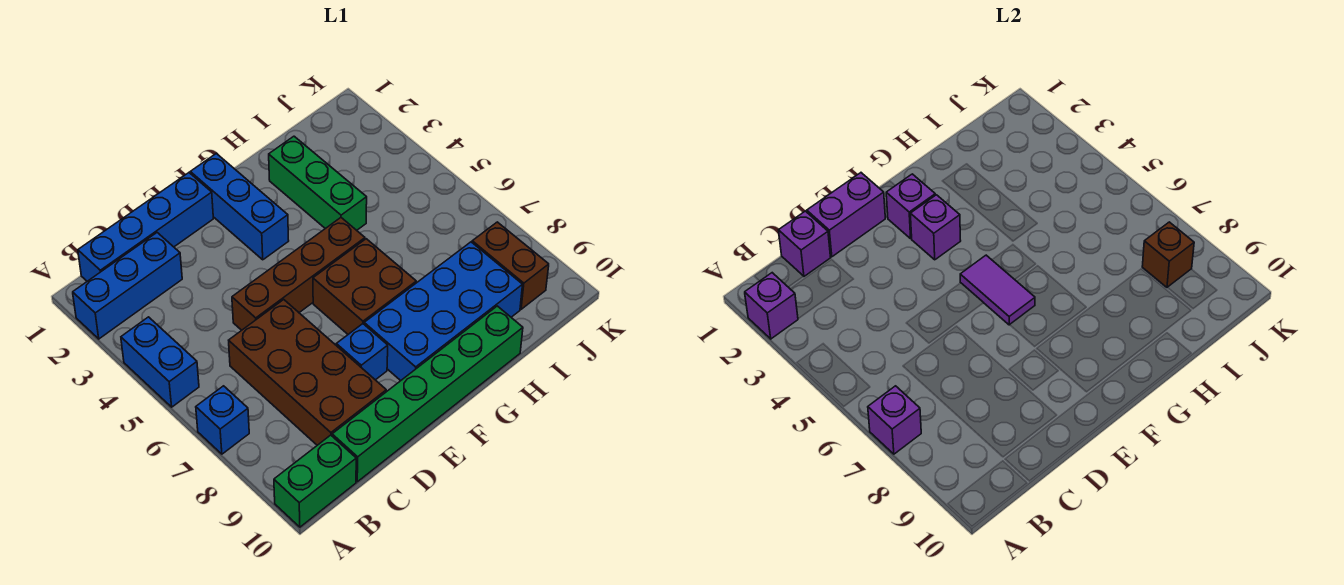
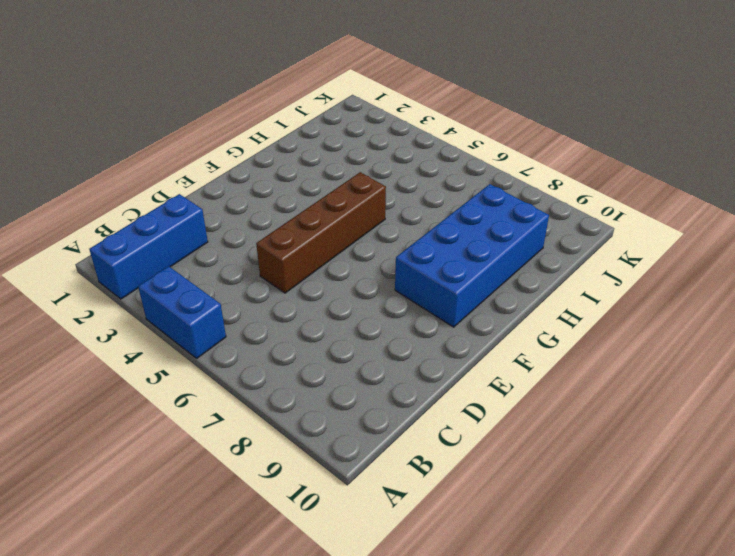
none -> blue brick A7 level 1
none -> green brick A10:B10 level 1
none -> blue brick B1:E1 level 1

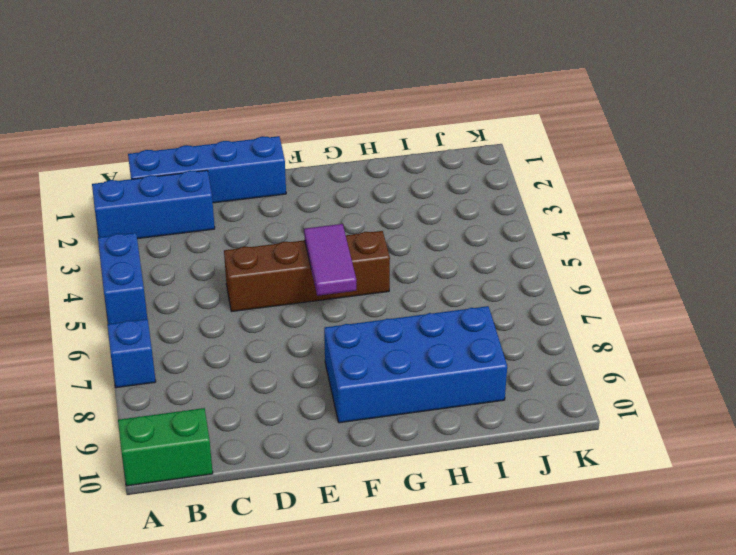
none -> brown brick C6:D9 level 1
none -> green brick C10:H10 level 1
none -> blue brick E8 level 1

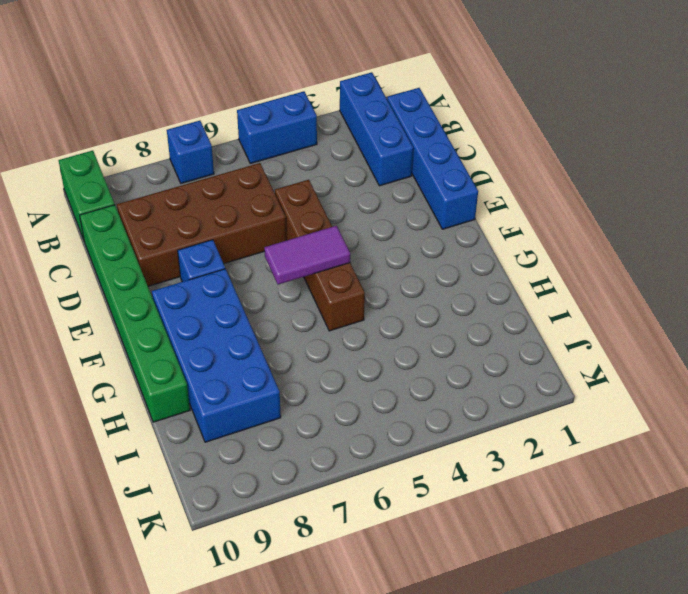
none -> blue brick F1:F3 level 1
none -> brown brick F6:G7 level 1
none -> green brick H2:H4 level 1

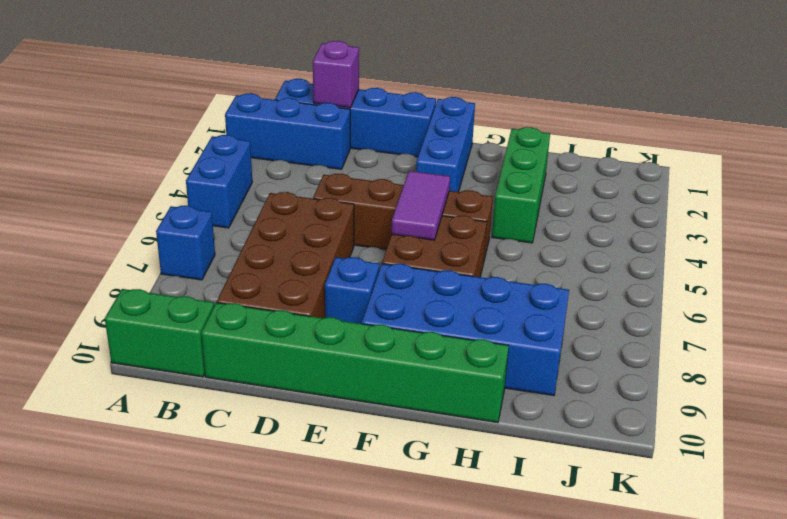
none -> brown brick J8:J9 level 1
none -> purple brick A2 level 2
none -> purple brick A7 level 2

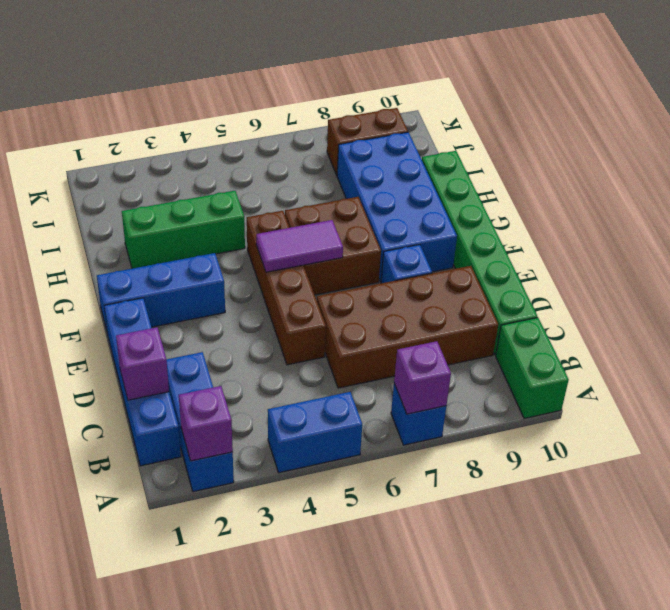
none -> purple brick D1:E1 level 2
none -> purple brick F2 level 2
none -> purple brick F3 level 2

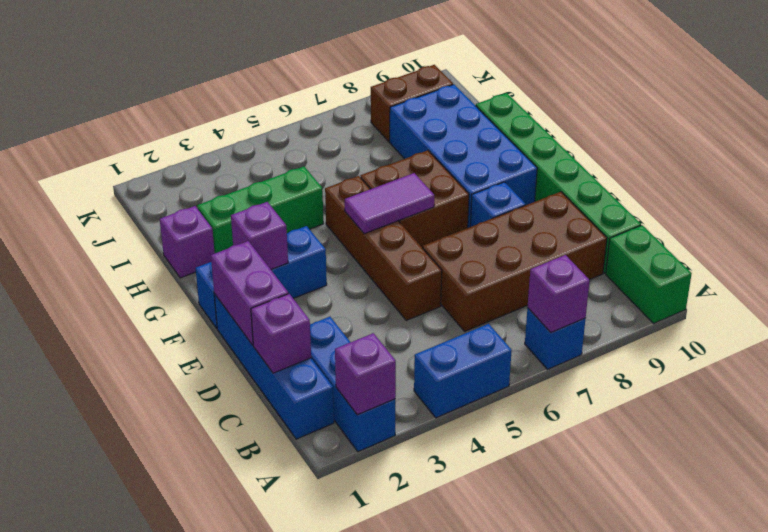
purple brick H1 level 1 -> purple brick F3 level 2
none -> brown brick J8 level 2

